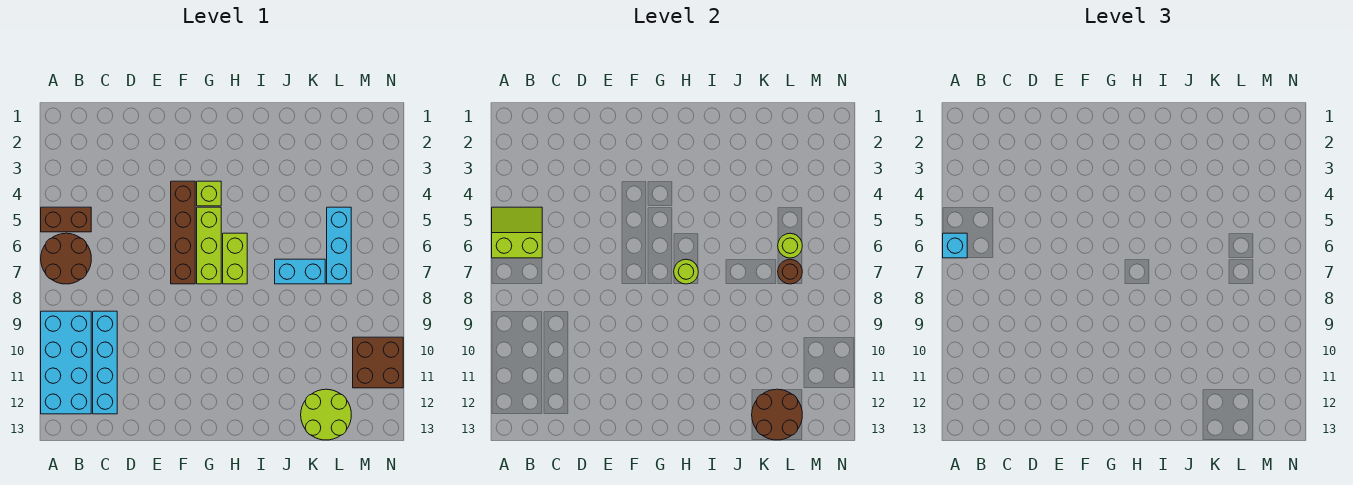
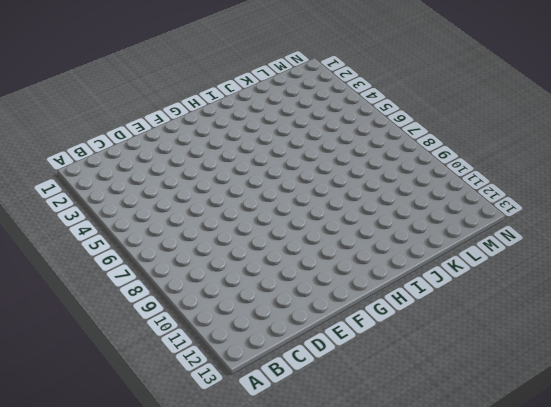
none -> brown brick A5:B5 level 1
none -> brown round brick A6:B7 level 1
none -> cyan brick A9:B12 level 1

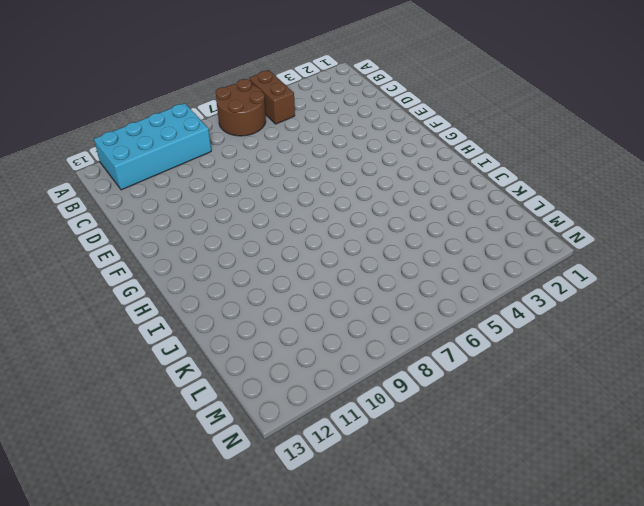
none -> cyan brick C9:C12 level 1
none -> brown brick F4:F7 level 1
none -> lime brick G4 level 1

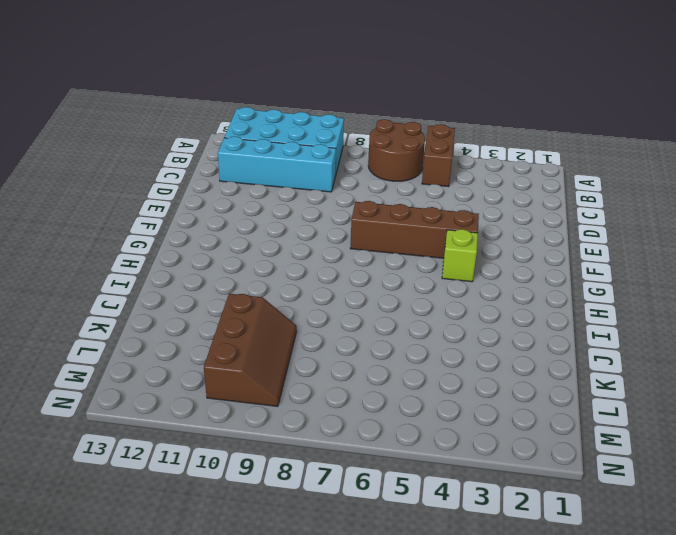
brown slope K9:M10 level 1 top 10 -> brown brick M10:N11 level 1
none -> lime brick G5:G7 level 1
none -> lime brick H6:H7 level 1
none -> cyan brick J7:K7 level 1

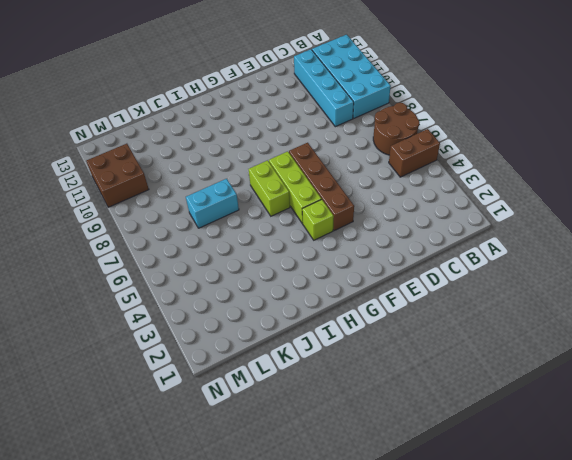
none -> lime round brick K12:L13 level 1
none -> cyan brick L5:L7 level 1
none -> lime slope A5:B6 level 2 top 6

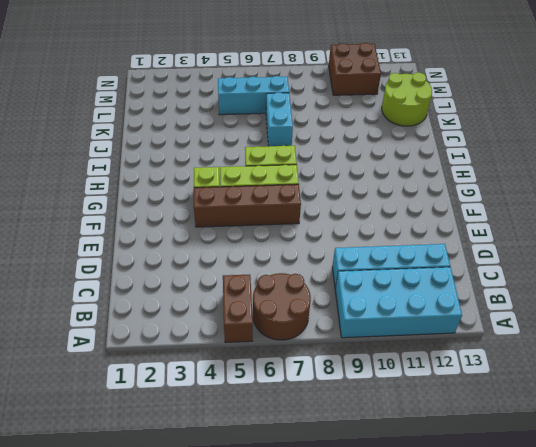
none -> lime slope A5:B6 level 2 top 6
none -> lime round brick H7 level 2
none -> brown round brick K12:L13 level 2

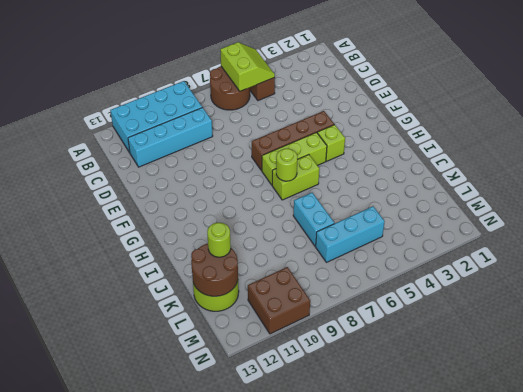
lime round brick K12 level 3 -> lime round brick L6 level 2
none -> brown round brick L7 level 2
none -> cyan brick A6 level 3

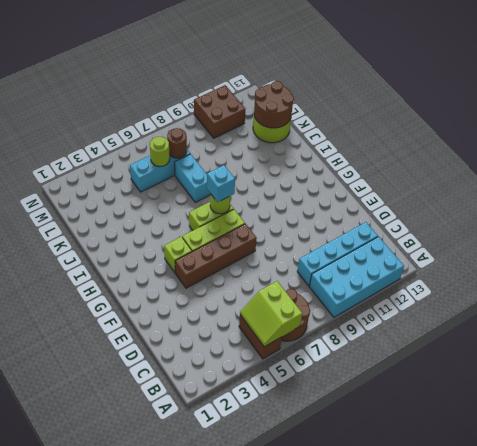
cyan brick H7 level 3 -> cyan brick A6 level 3

